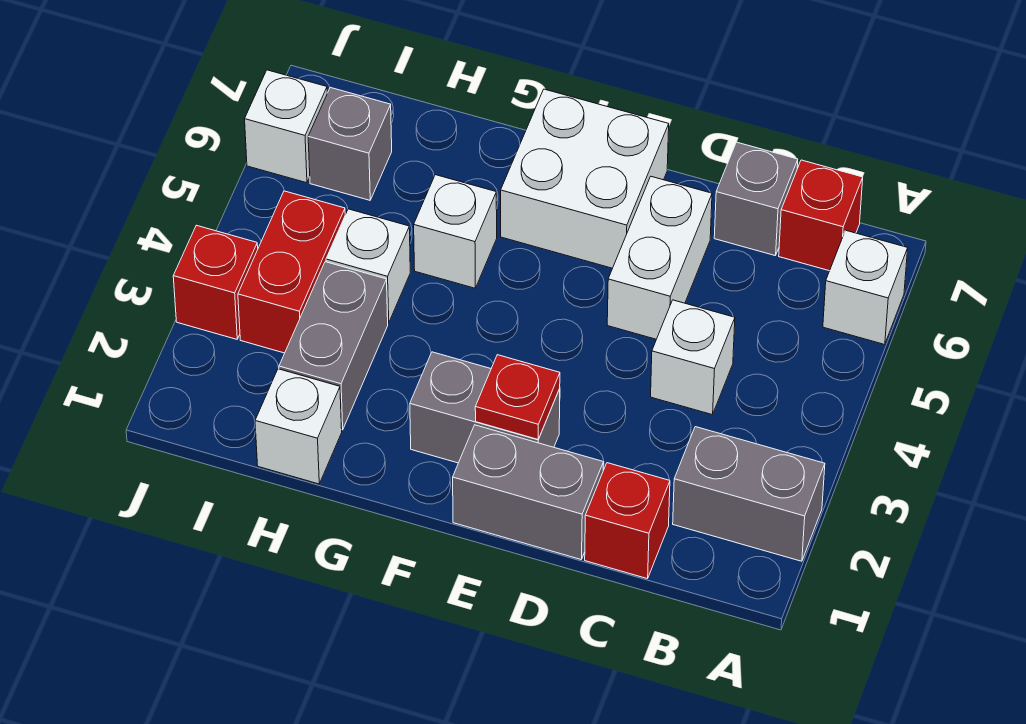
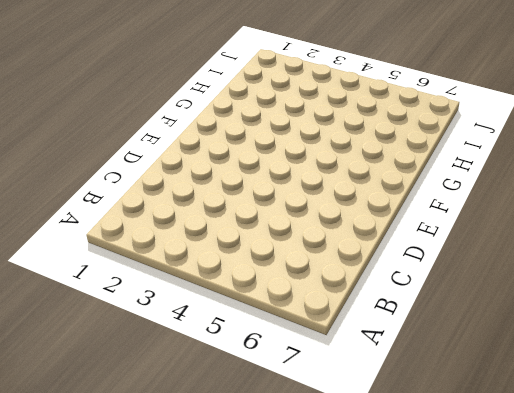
none -> grey brick A2:B2 level 1
none -> white brick A6 level 1
none -> red brick B7 level 1

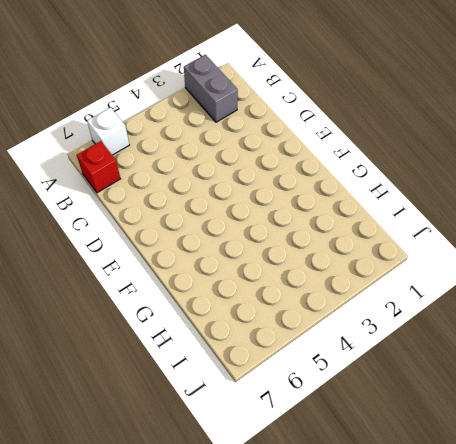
none -> red brick C1 level 1
none -> white brick C4 level 1
none -> grey brick C7 level 1

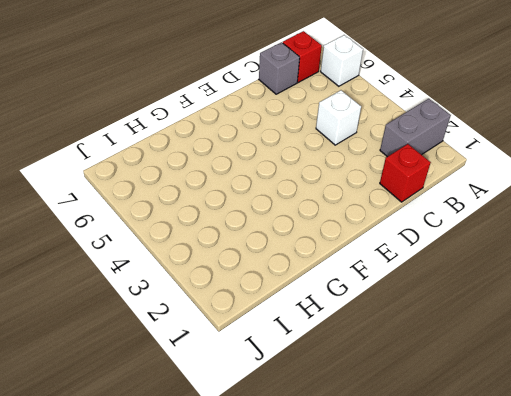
none -> grey brick D1:E1 level 1
none -> white brick D5:D6 level 1
none -> grey brick E2:F2 level 1

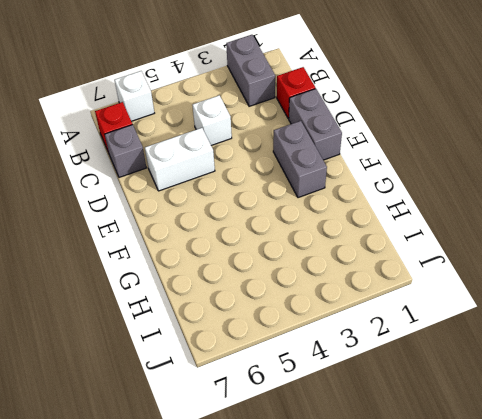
none -> white brick E6:F7 level 1
none -> white brick G5 level 1
none -> white brick H1 level 1

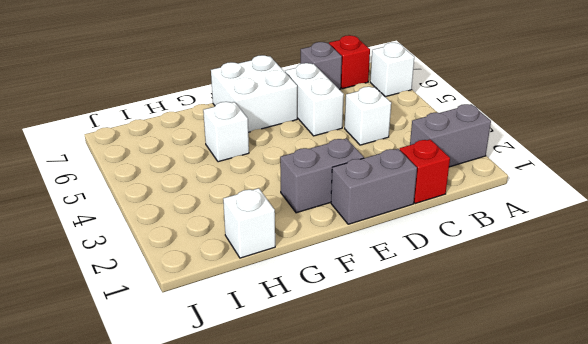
none -> grey brick H2:H3 level 1
none -> white brick H4 level 1
none -> red brick I3:I4 level 1

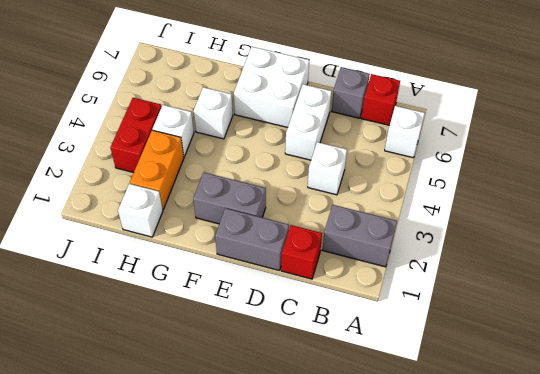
orange brick H2:H3 level 1 -> grey brick H2:H3 level 1
none -> grey brick I6 level 1
none -> red brick J3 level 1
none -> white brick J6 level 1

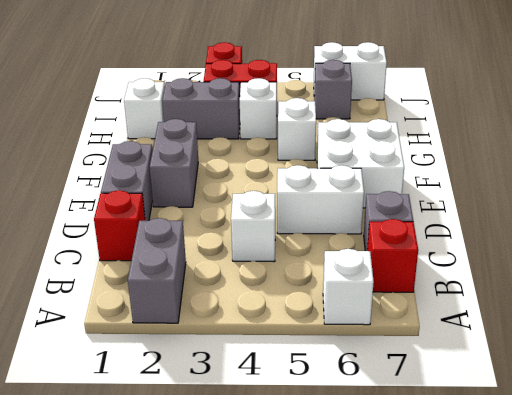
white brick J6:J7 level 1 -> white brick J6 level 1
none -> red plate E2 level 2

